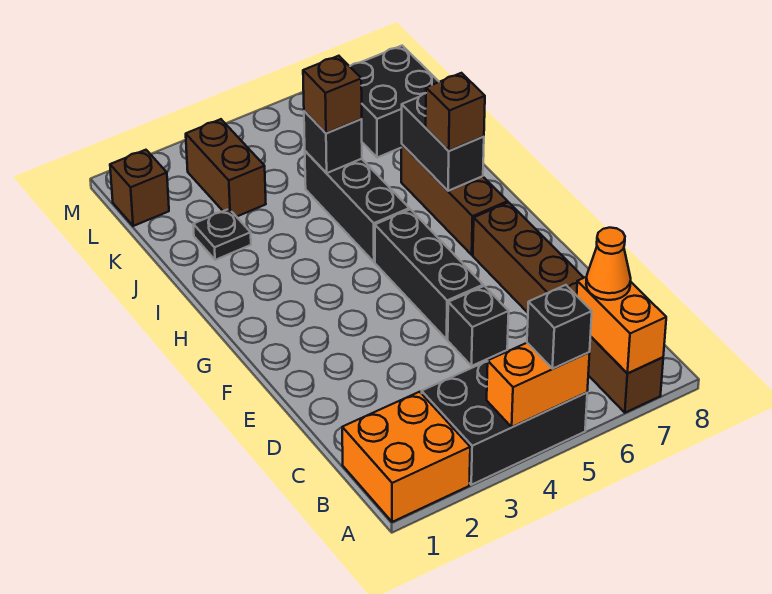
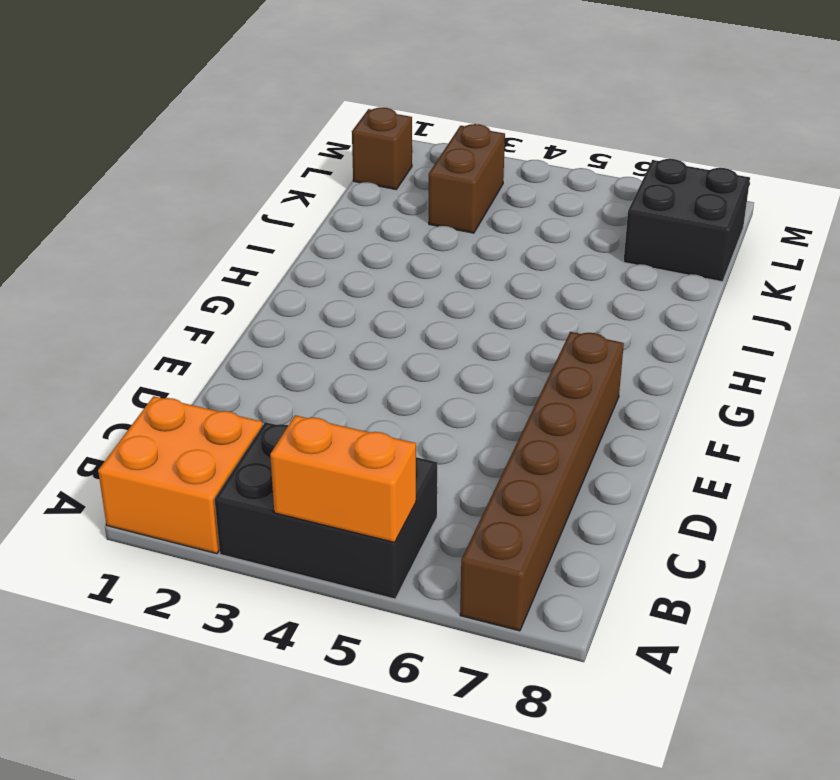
none -> black brick D5 level 1
none -> black brick E5:G5 level 1
none -> brown brick G7:I7 level 1

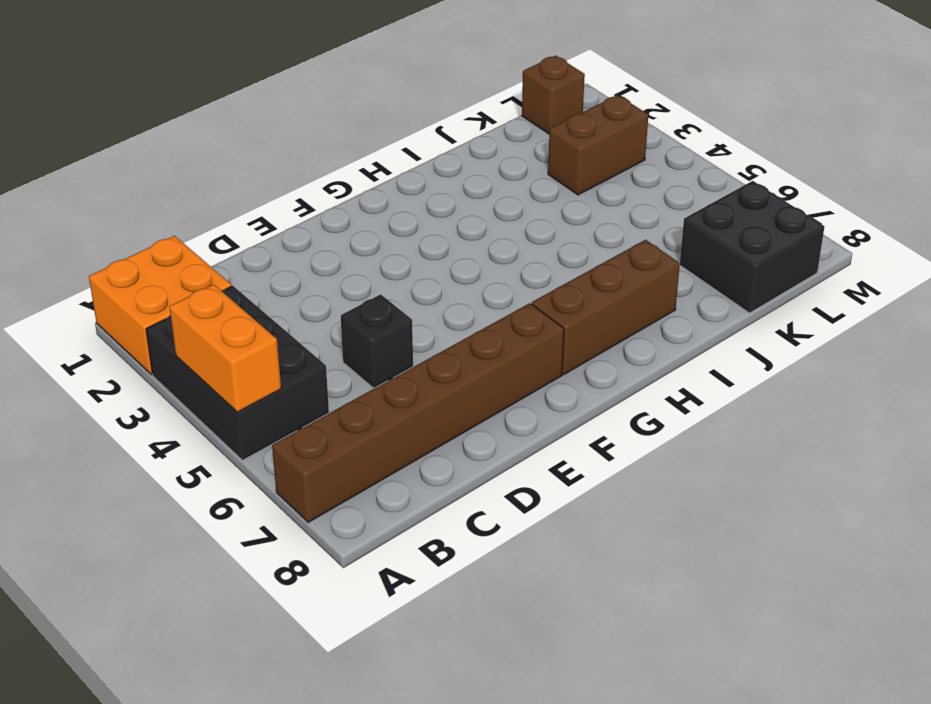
none -> black brick E5:G5 level 1
none -> black brick H5:J5 level 1
none -> black plate J2 level 1

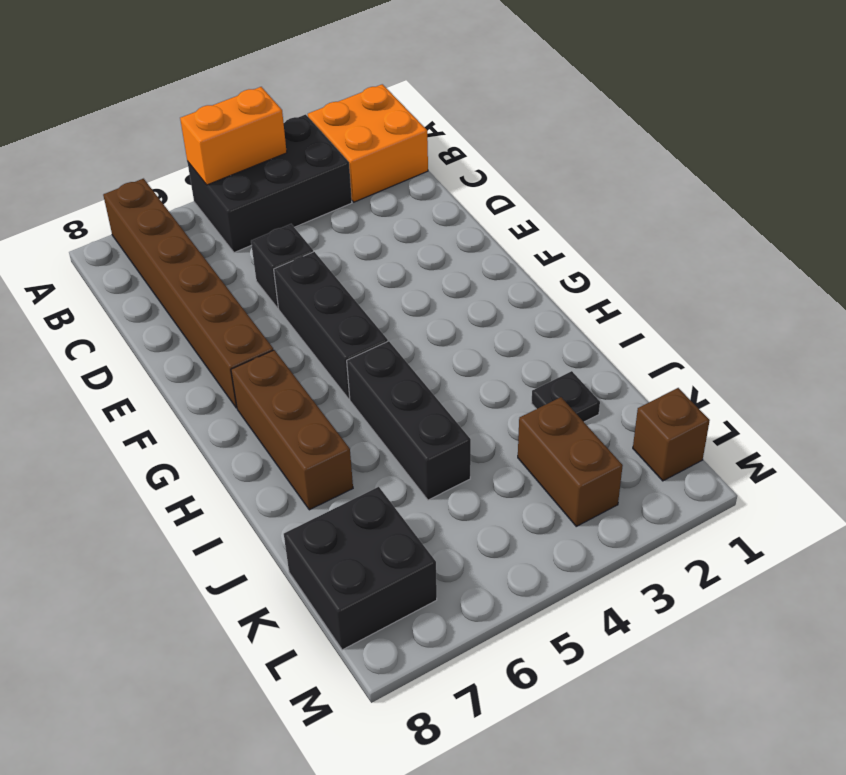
none -> orange brick A7:B7 level 2
none -> black brick H7:I7 level 2
none -> black brick J5 level 2

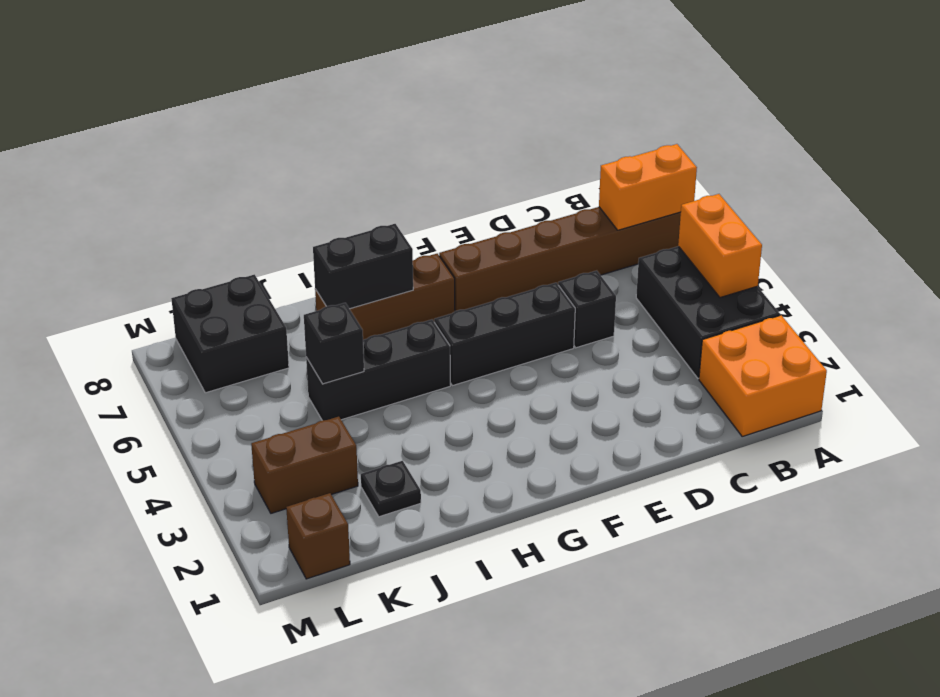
none -> black brick A5 level 3
none -> orange cone B7 level 3
none -> brown brick H7 level 3

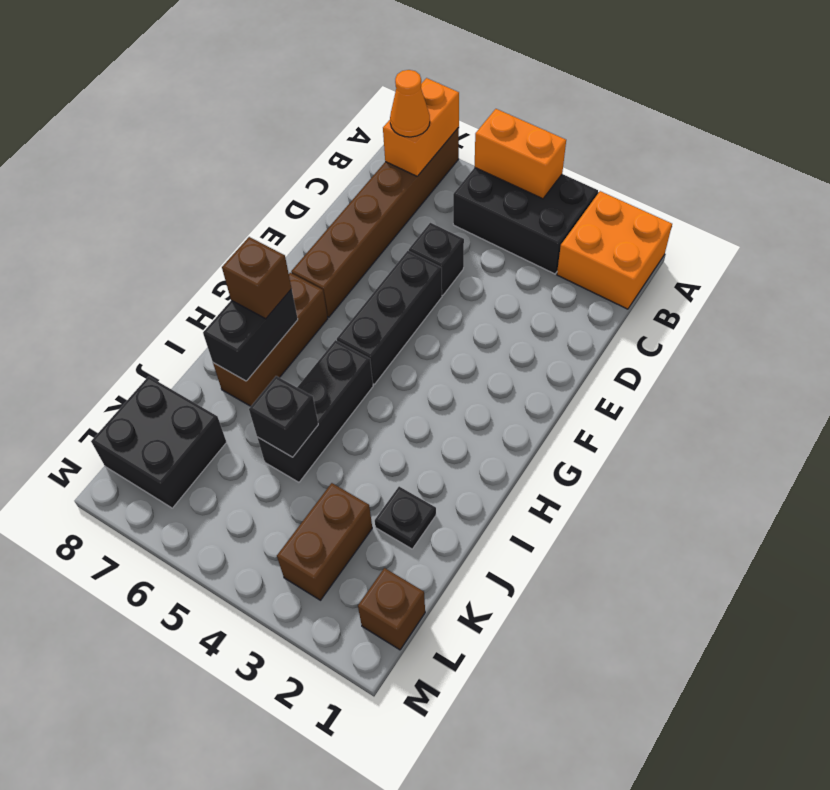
none -> black brick A5 level 3
none -> brown brick J5 level 3

